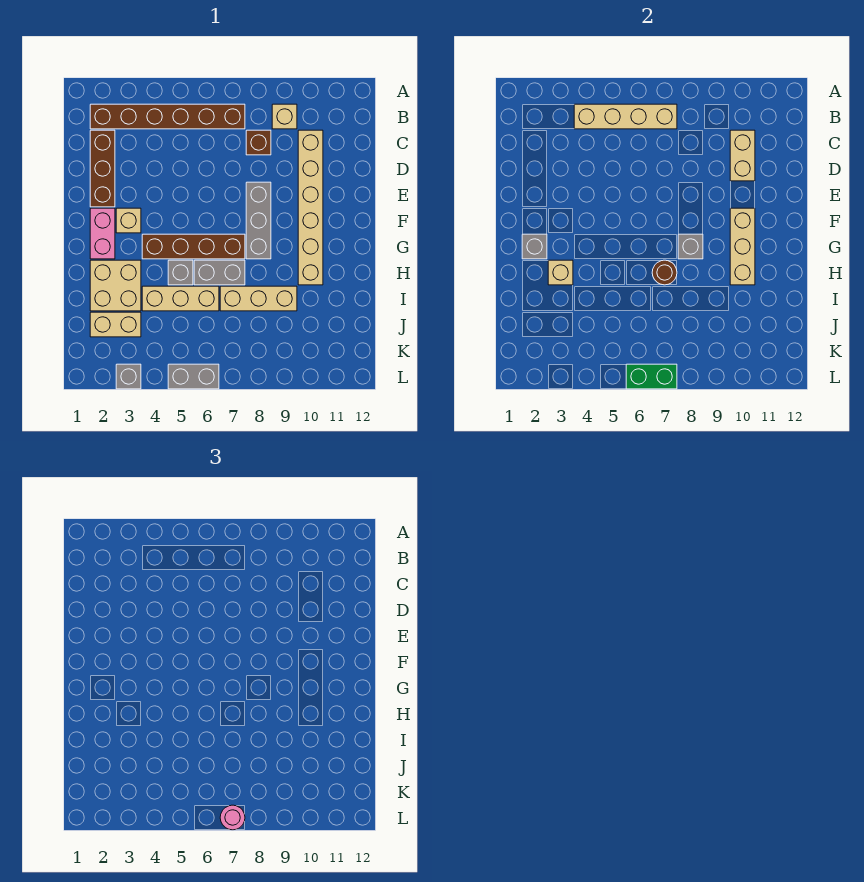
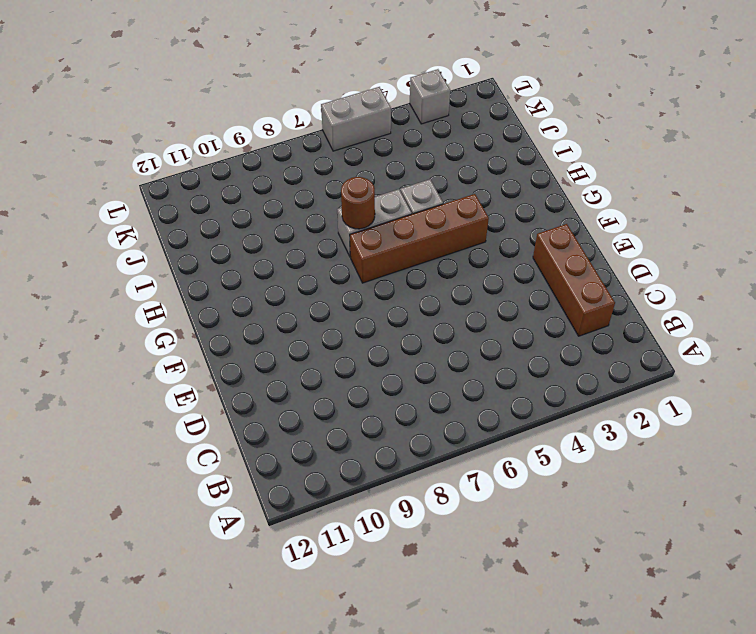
none -> brown brick B2:B7 level 1
none -> tan brick B9 level 1
none -> brown brick C8 level 1

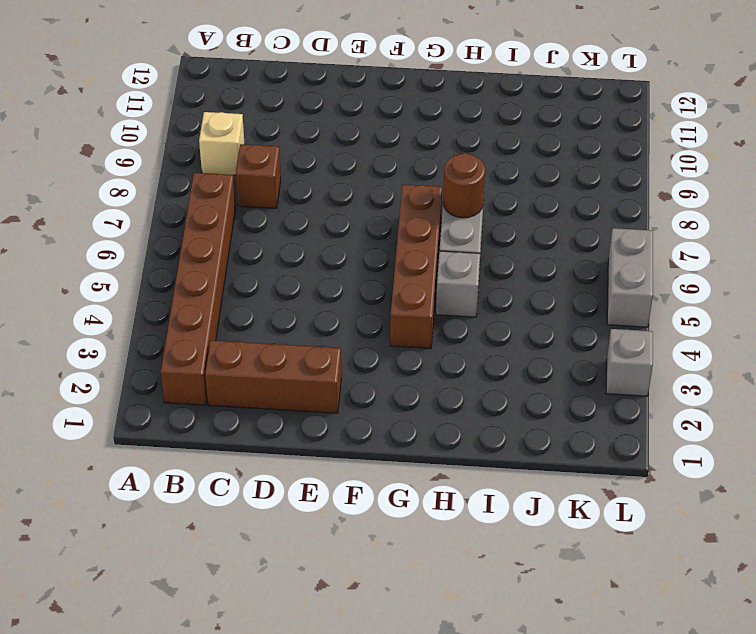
none -> tan brick C10:H10 level 1
none -> grey brick E8:G8 level 1
none -> pink brick F2:G2 level 1

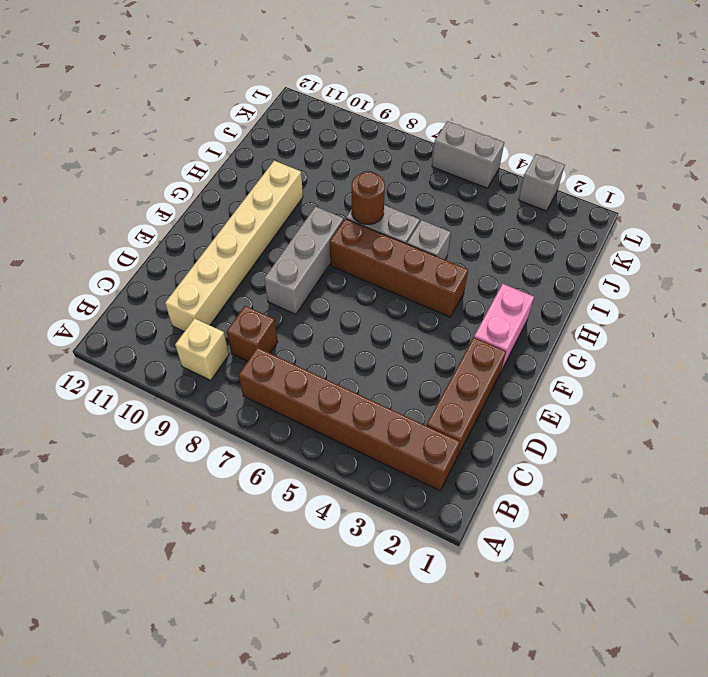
none -> tan brick F3 level 1
none -> tan brick H2:I3 level 1
none -> tan brick I4:I6 level 1

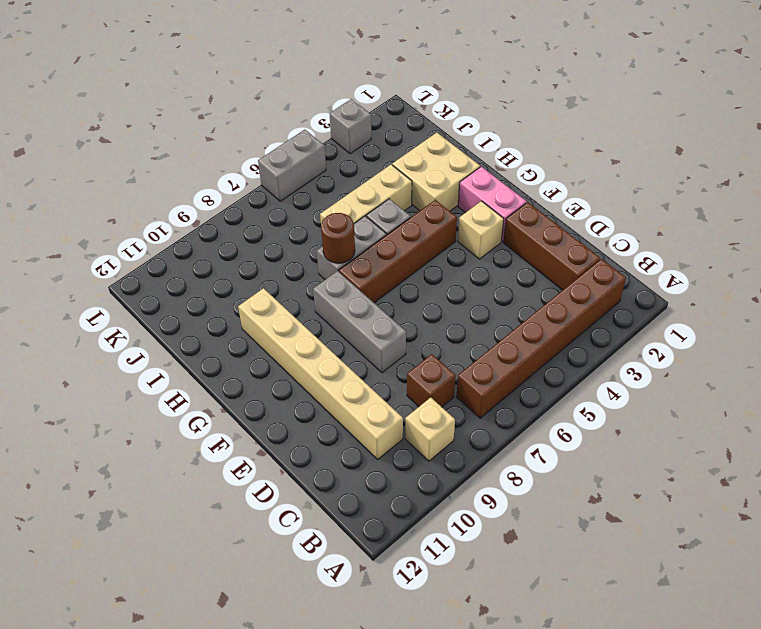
none -> tan brick I7:I9 level 1
none -> tan brick J2:J3 level 1
none -> tan brick B4:B7 level 2

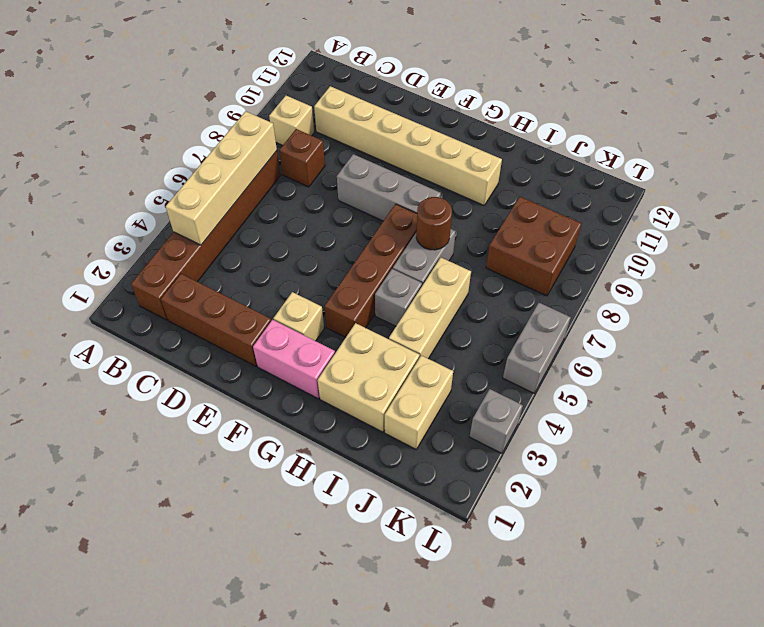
brown brick J8:K9 level 1 -> none
none -> tan brick I7:I9 level 1
none -> tan brick C10:D10 level 2
none -> tan brick F10:H10 level 2

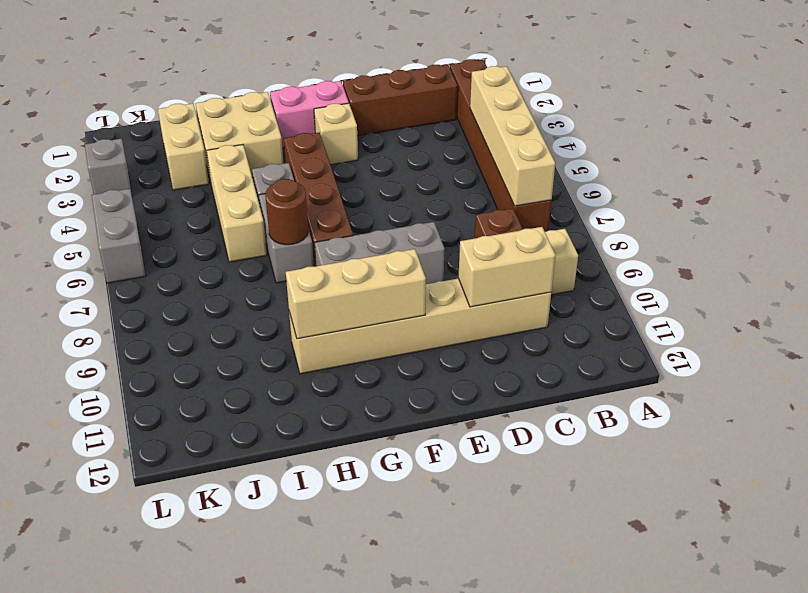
none -> tan brick I7:I9 level 1
none -> grey brick G2 level 2
none -> grey brick G8 level 2

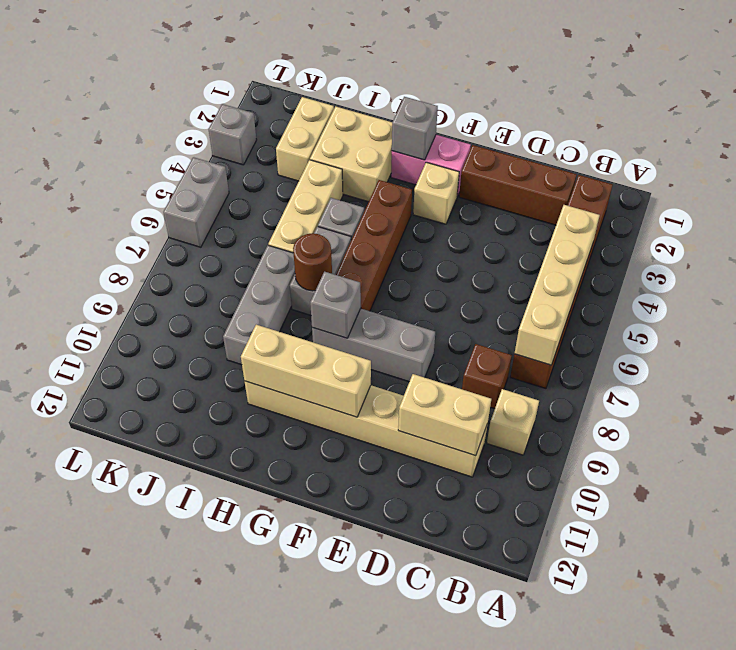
grey brick I7:I9 level 1 -> tan brick I7:I9 level 1
none -> tan brick H3 level 2
none -> green brick L6:L7 level 2
none -> pink round brick L7 level 3

